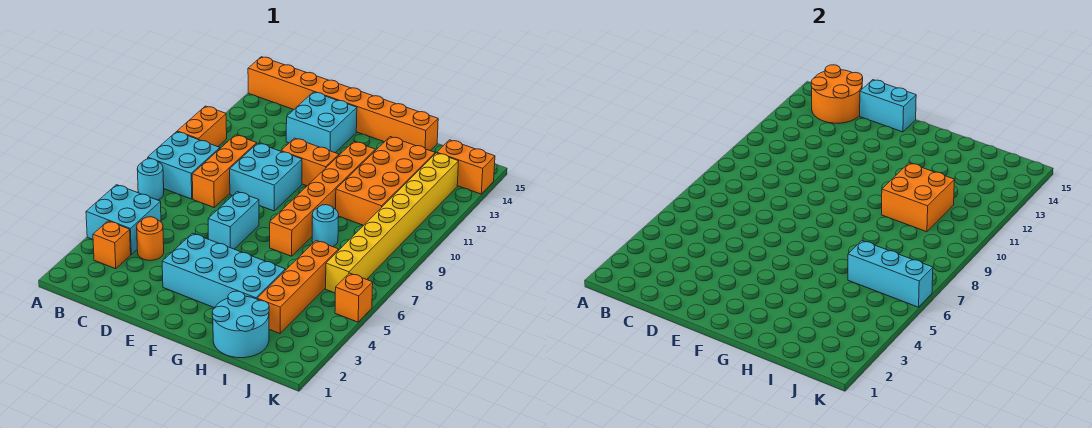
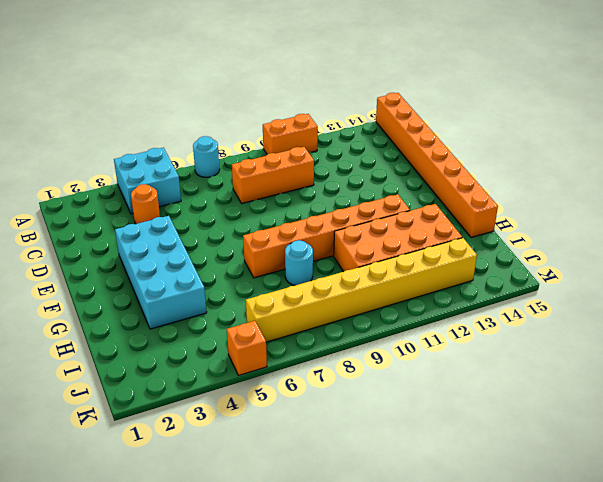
none -> cyan brick A8:B9 level 1
none -> orange brick B3 level 1
none -> cyan brick D9:E10 level 1

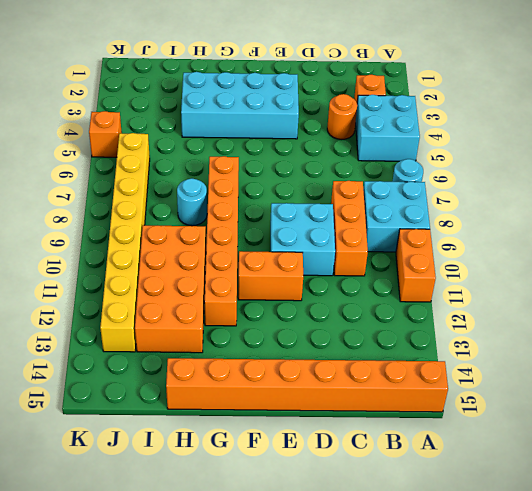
none -> cyan brick D13:E14 level 1
none -> cyan brick E6:E7 level 1
none -> cyan round brick H1:I2 level 1

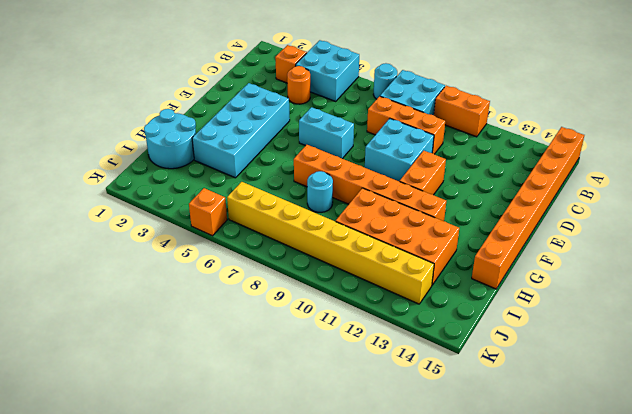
none -> cyan brick D13:E14 level 1
none -> orange brick I3:I6 level 1
none -> orange brick J14:K14 level 1

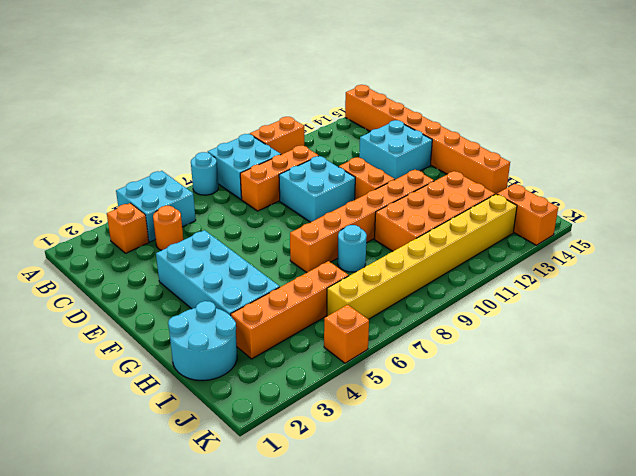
none -> cyan brick E6:E7 level 1
none -> orange round brick B14:C15 level 2
none -> cyan brick D15:E15 level 2

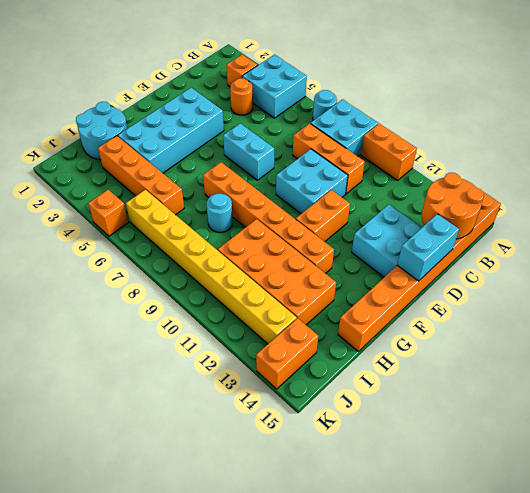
none -> orange brick H10:I11 level 2
none -> cyan brick I6:K6 level 2

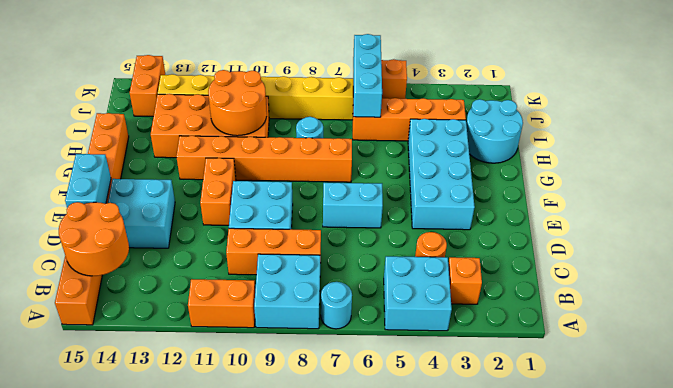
orange round brick H10:I11 level 2 -> orange brick H10:I11 level 2

